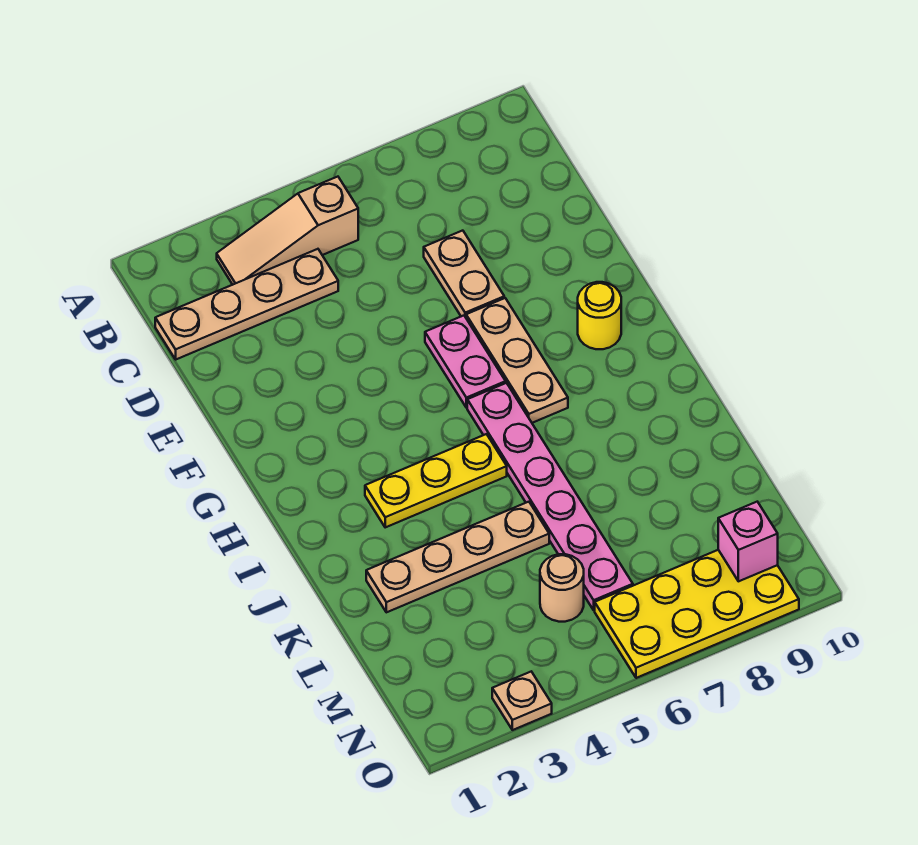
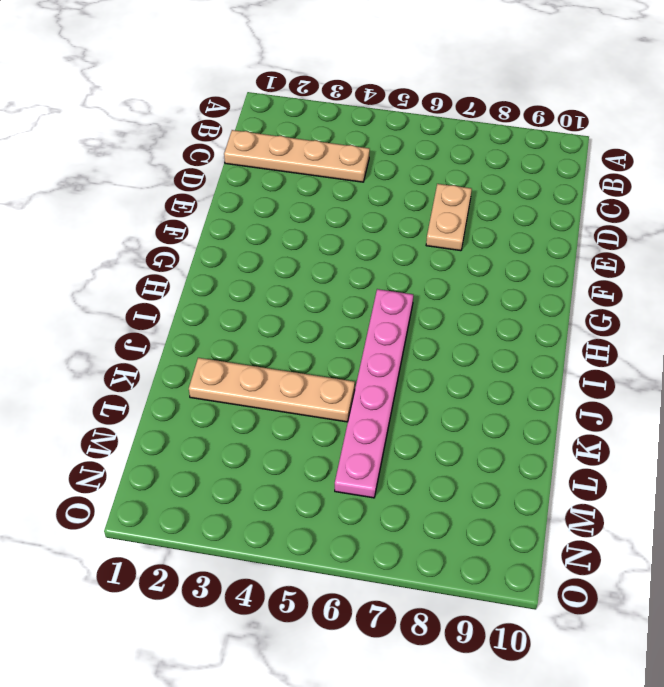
none -> tan slope B3:B5 level 1 top 5
none -> pink plate F6:G6 level 1
none -> tan plate F7:H7 level 1

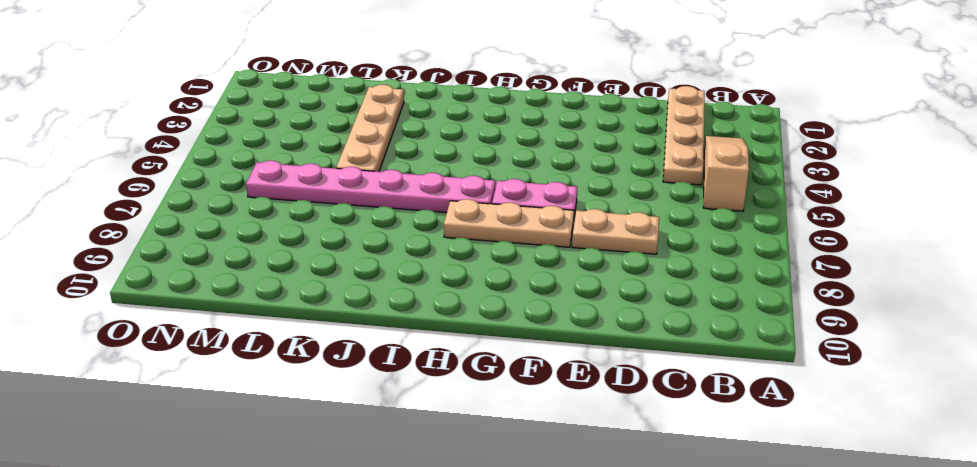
none -> yellow round brick G9 level 1
none -> yellow plate I3:I5 level 1
none -> tan round brick M5 level 1

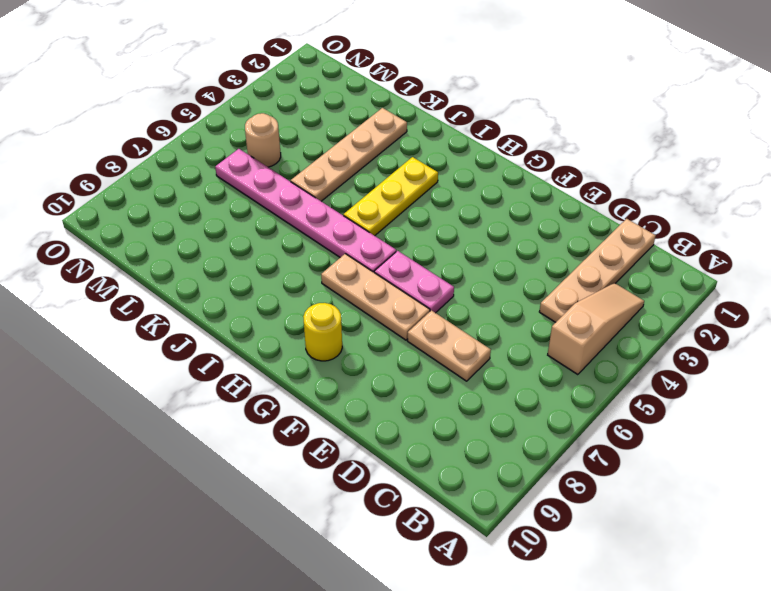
none -> yellow plate N6:O9 level 1
none -> tan plate O3 level 1
none -> pink brick N9 level 2

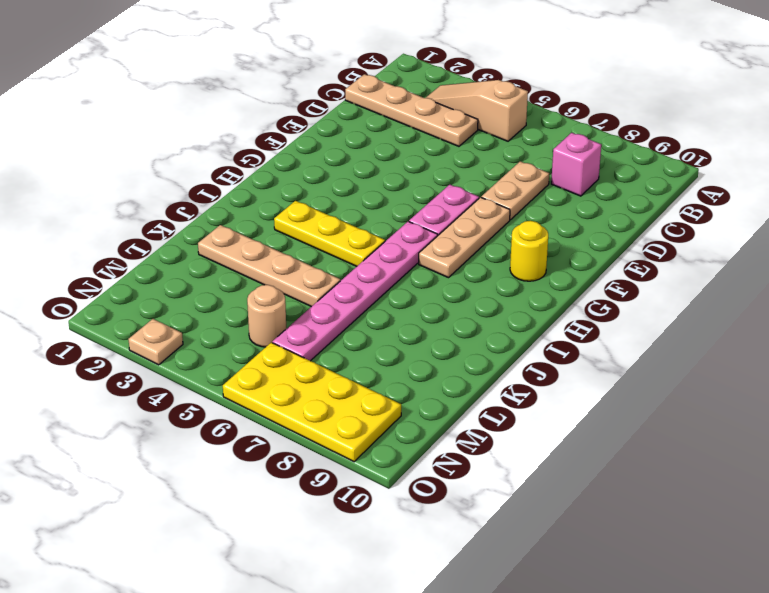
pink brick C8 level 1 -> pink brick N9 level 2

